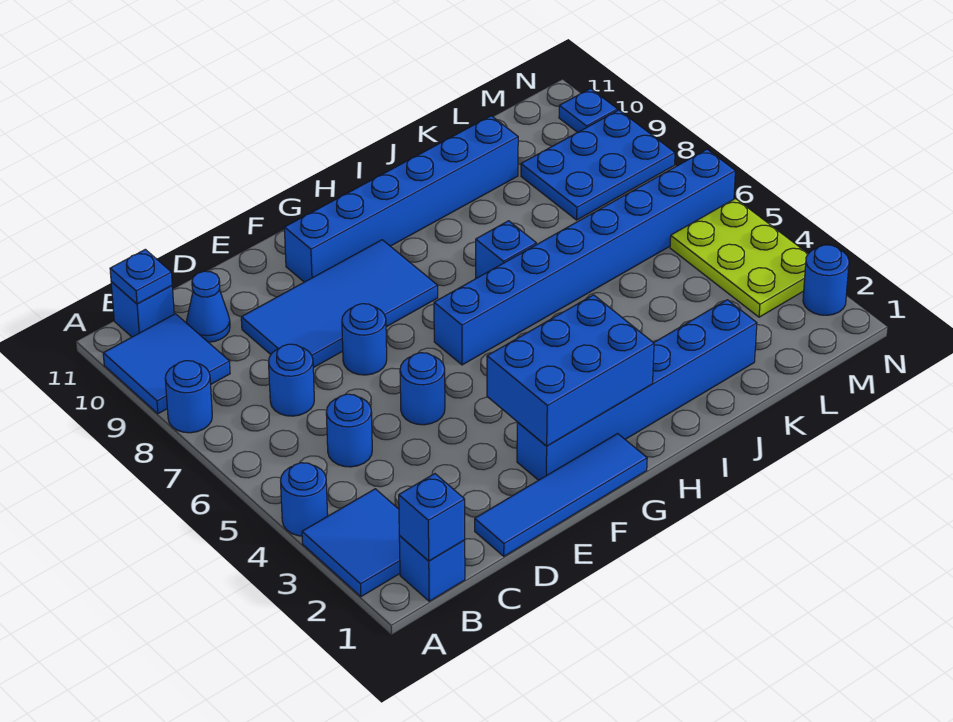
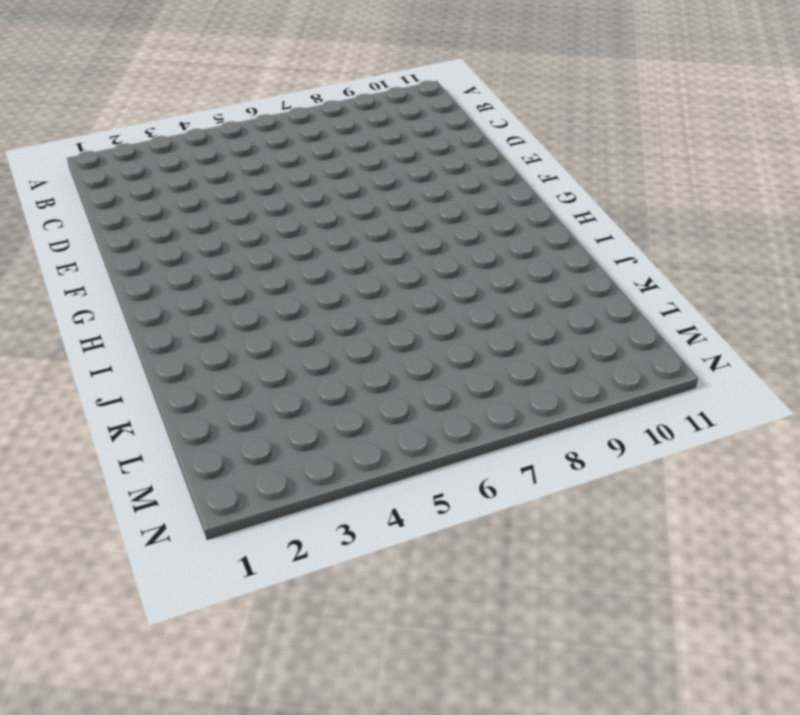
none -> blue tile A2:B3 level 1
none -> blue round brick A4 level 1
none -> blue round brick A8 level 1

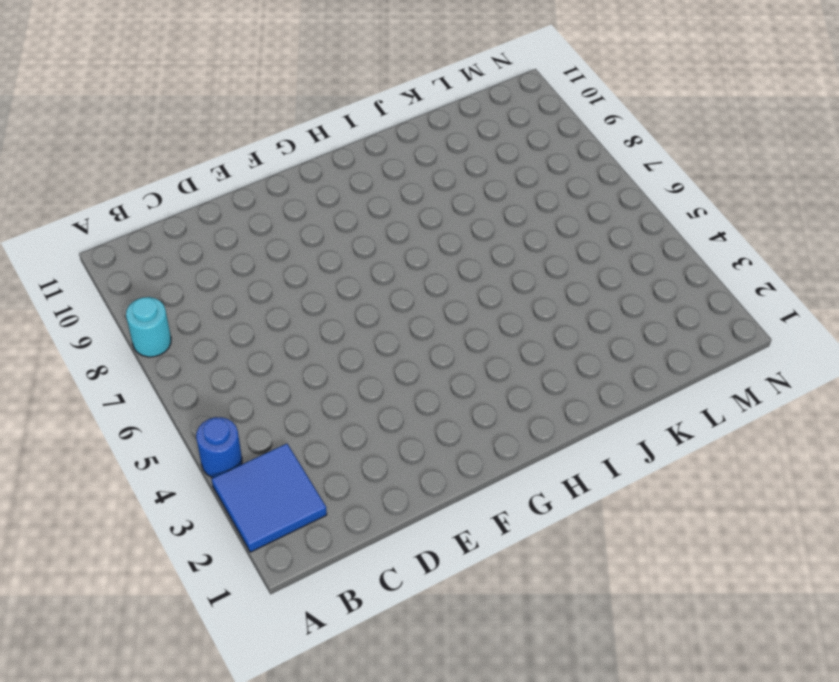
cyan round brick A8 level 1 -> blue round brick A8 level 1
none -> blue tile A9:B10 level 1
none -> blue brick B1 level 1
none -> blue brick B11 level 1

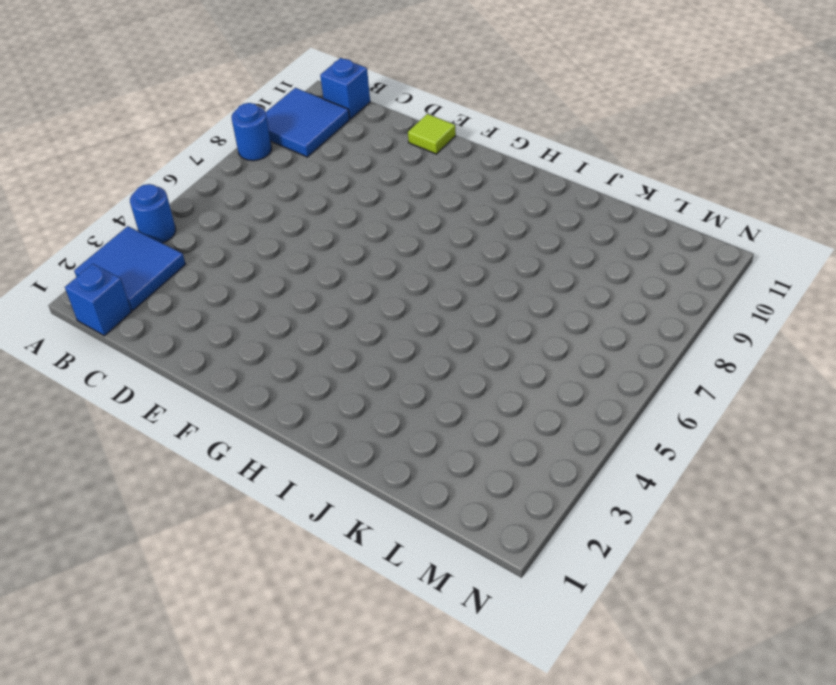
lime tile E11 level 1 -> none
none -> blue round brick C5 level 1
none -> blue round brick C7 level 1
none -> blue cone C10 level 1

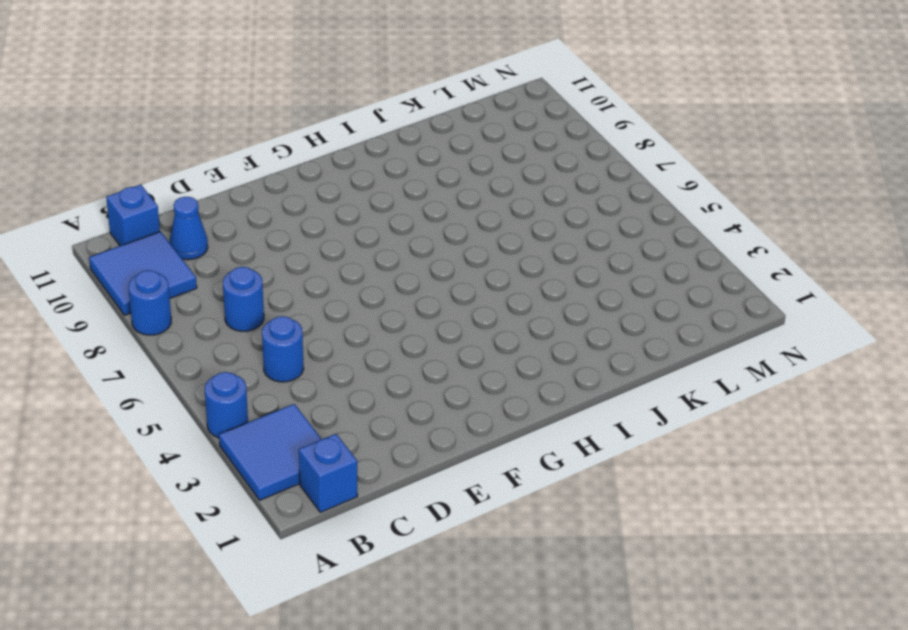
none -> blue tile D1:G1 level 1
none -> blue tile D8:G9 level 1
none -> blue round brick E5 level 1

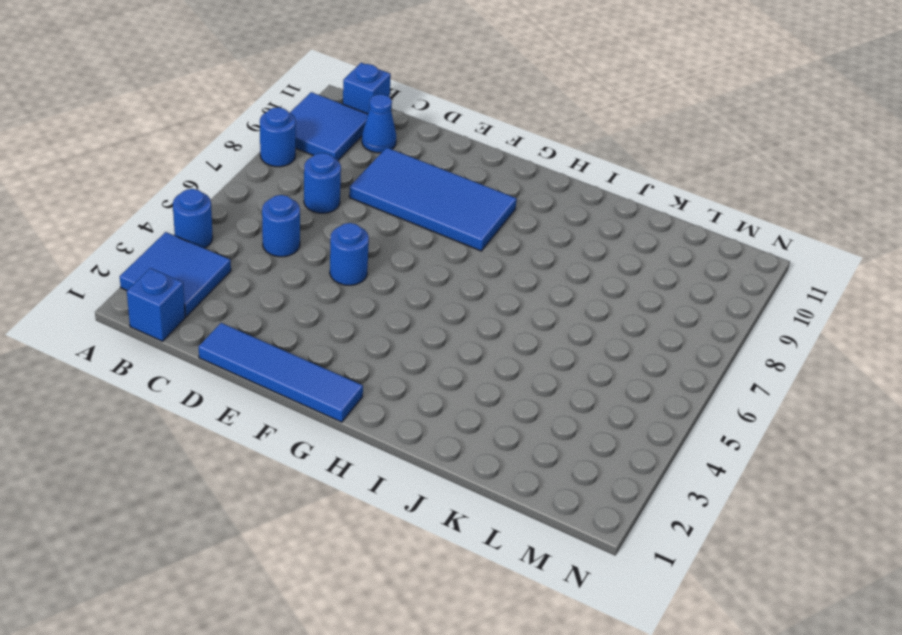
none -> blue round brick E7 level 1
none -> blue brick F2:K2 level 1
none -> blue brick F10:K10 level 1

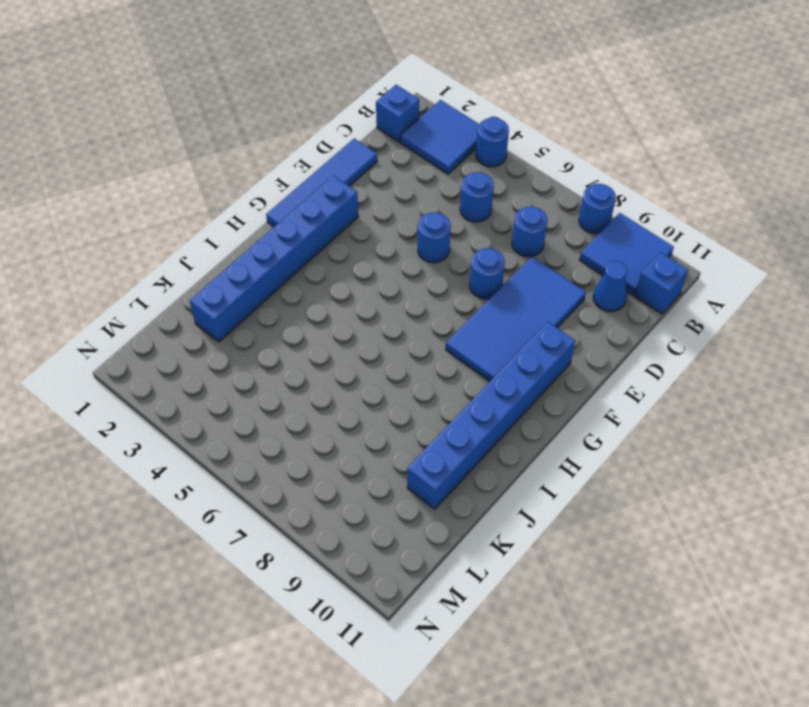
none -> blue brick G6:N6 level 1
none -> blue brick I7 level 1
none -> blue plate L8:N9 level 1

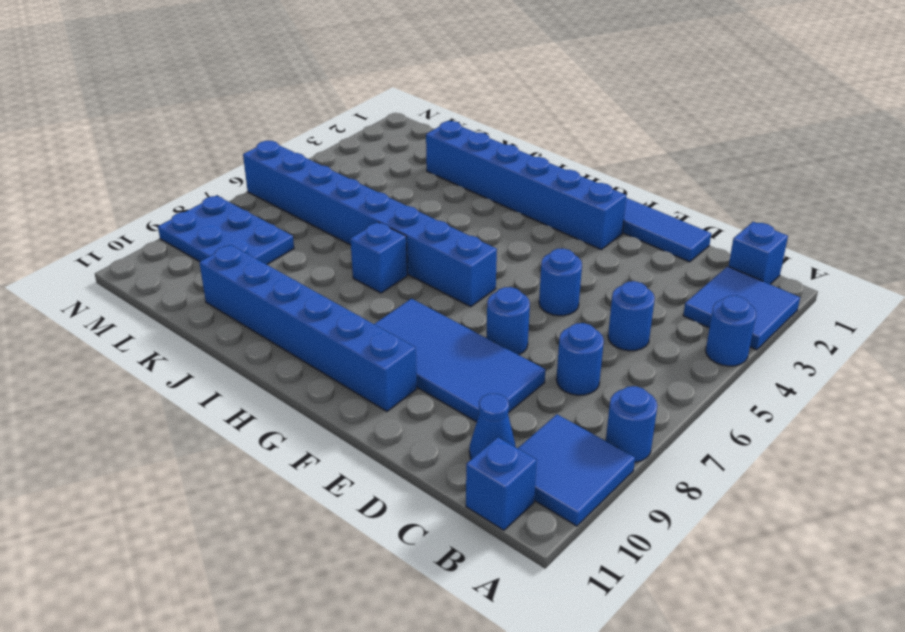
none -> lime plate M3:N5 level 1
none -> blue round brick N2 level 1
none -> blue plate N10 level 1

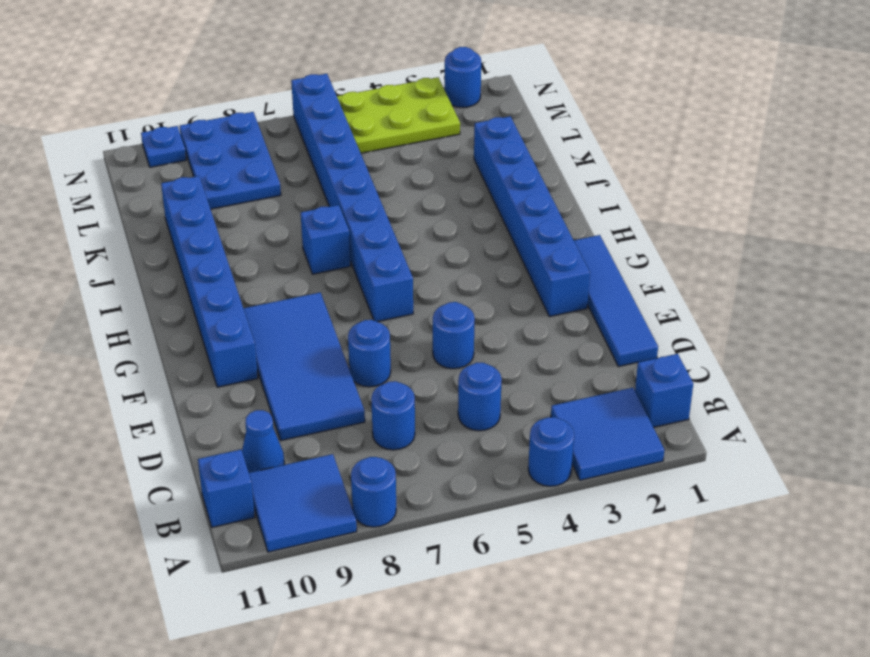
none -> blue brick B1 level 2
none -> blue plate B11 level 2
none -> blue brick F2:H3 level 2

